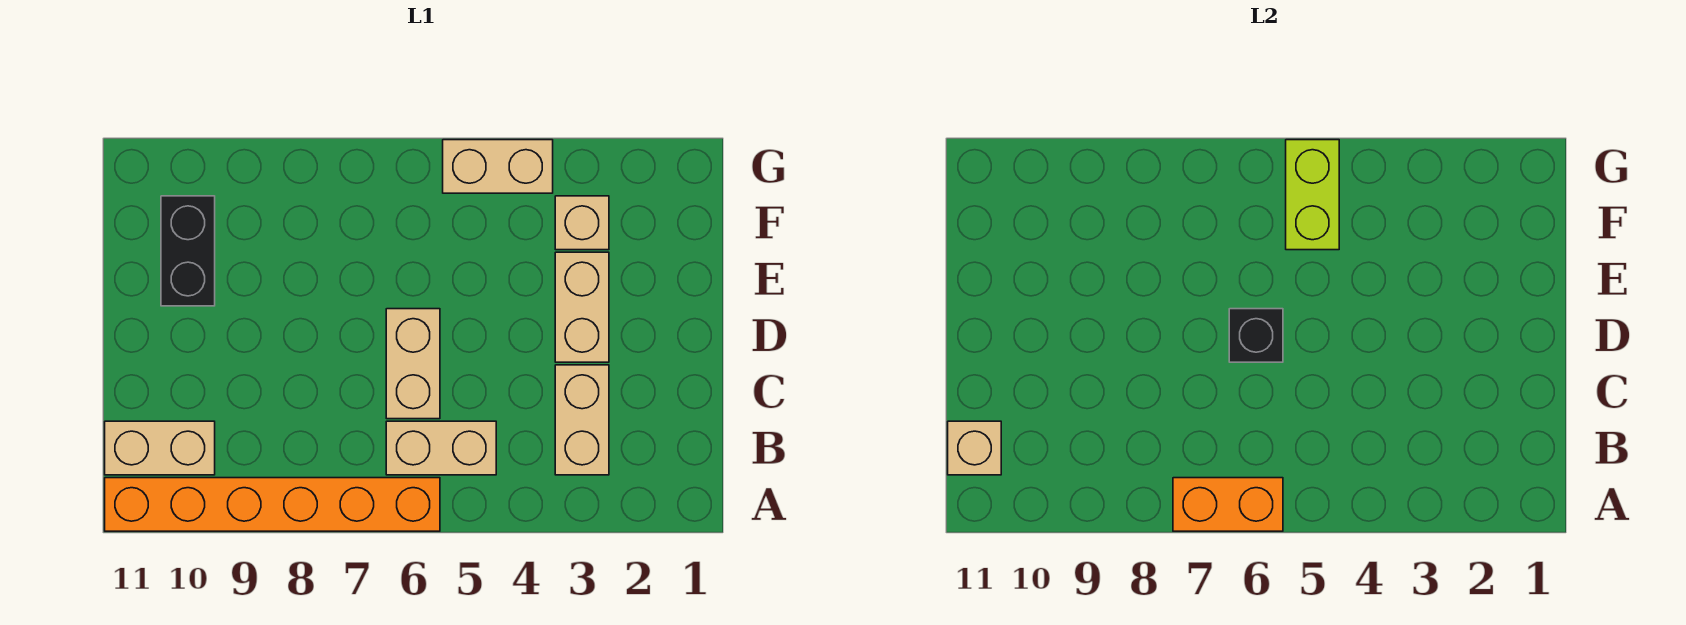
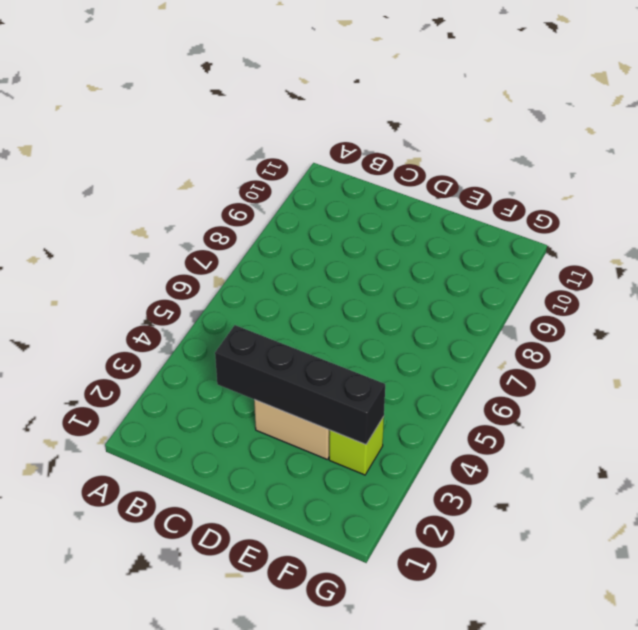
black brick C3:F3 level 2 -> none
lime brick F3 level 1 -> tan brick F3 level 1
none -> orange brick A6:A11 level 1
none -> tan brick B3:C3 level 1
none -> tan brick B5:B6 level 1

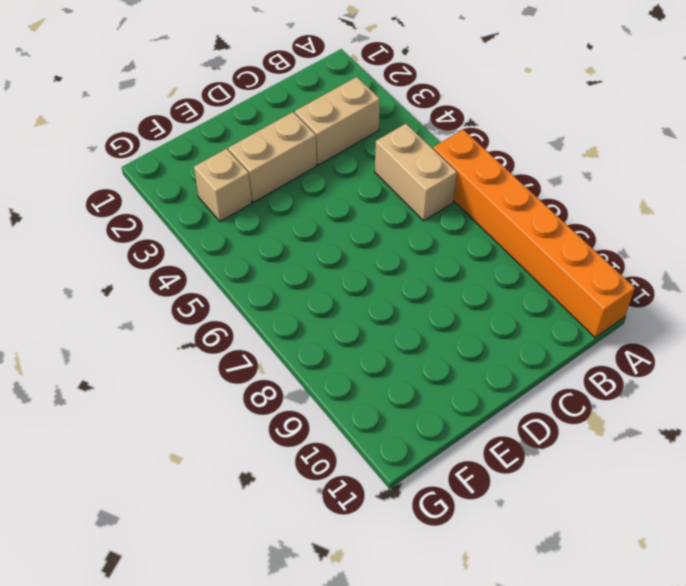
none -> tan brick B10:B11 level 1
none -> tan brick C6:D6 level 1
none -> black brick E10:F10 level 1

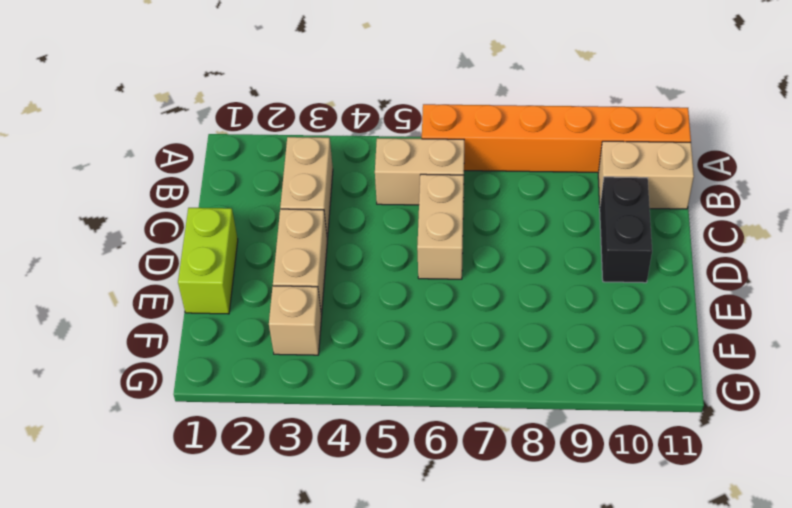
black brick C10:D10 level 1 -> black brick E10:F10 level 1
lime brick D1:E1 level 1 -> lime brick F5:G5 level 2
none -> tan brick G4:G5 level 1
none -> orange brick A6:A7 level 2
none -> tan brick B11 level 2

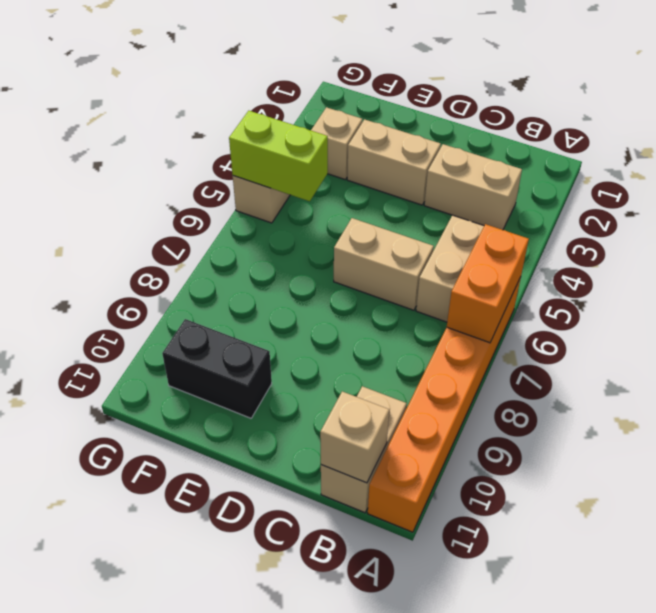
none -> black brick D6 level 2

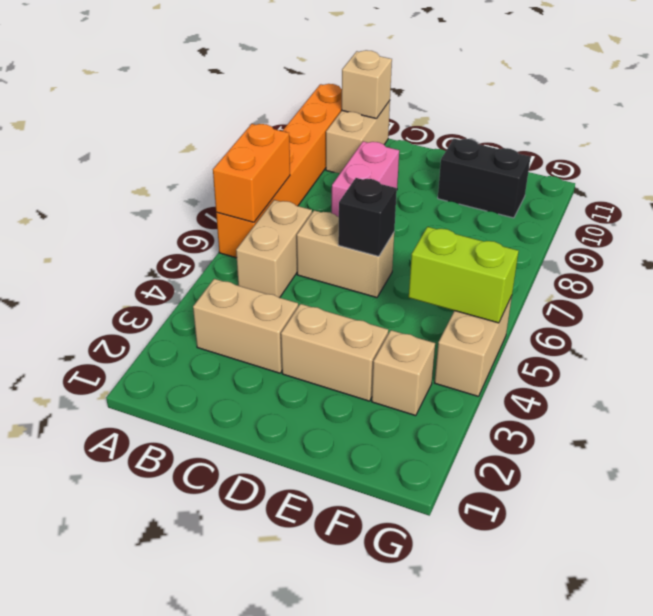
pink brick C8:C9 level 1 -> none

